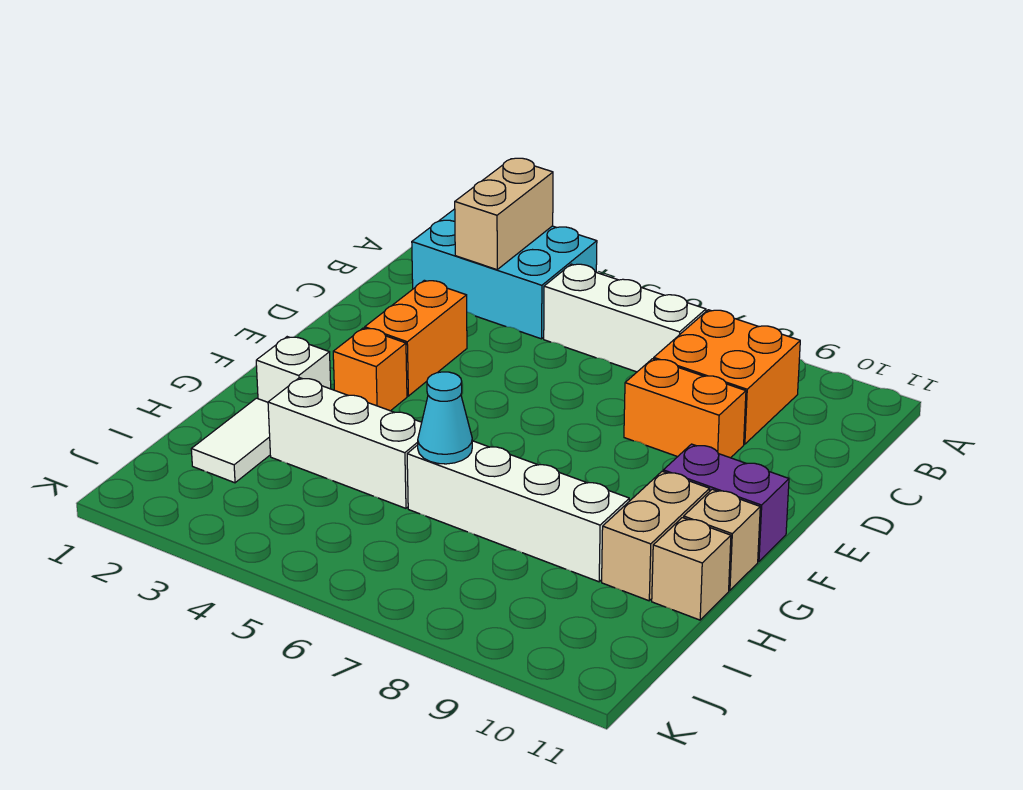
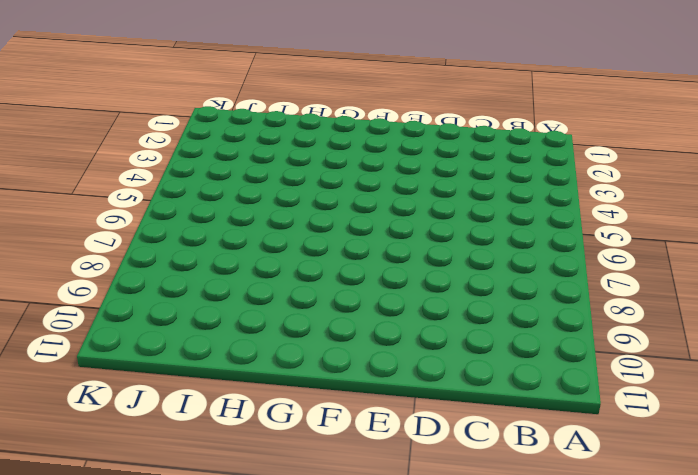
none -> cyan brick A2:B4 level 1
none -> white brick B5:B7 level 1
none -> orange brick B8:C9 level 1

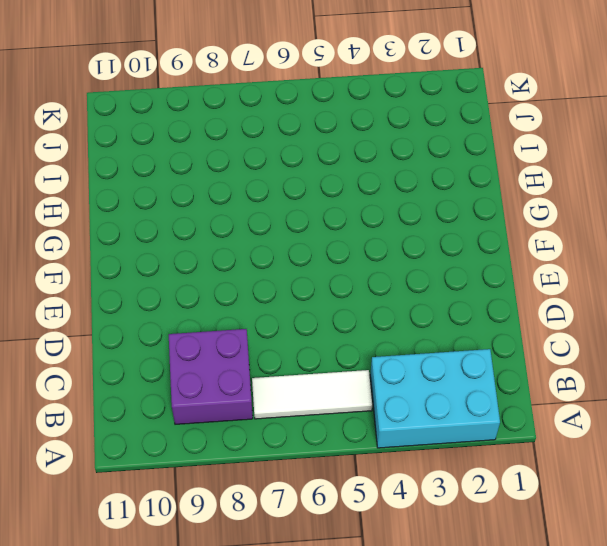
white tile B5:B7 level 1 -> white brick B5:B7 level 1
purple brick B8:C9 level 1 -> orange brick B8:C9 level 1
none -> orange brick D3:E3 level 1
none -> orange brick D8:D9 level 1
none -> orange brick F3 level 1

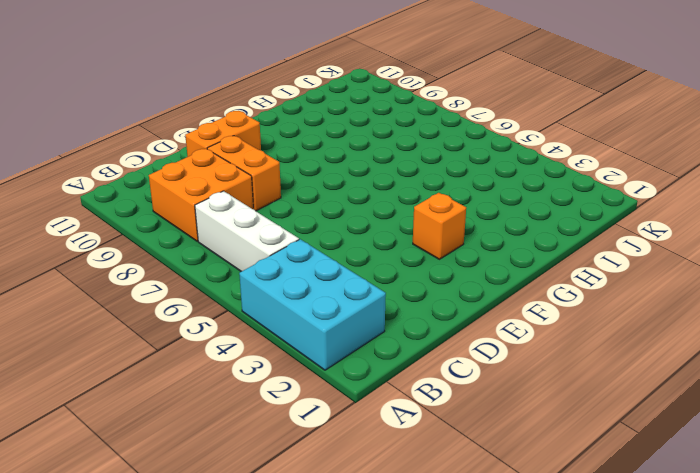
orange brick D10:E10 level 1 -> orange brick D3:E3 level 1
none -> purple brick F10:F11 level 1
none -> white brick G2 level 1
none -> tan brick G10:H10 level 1

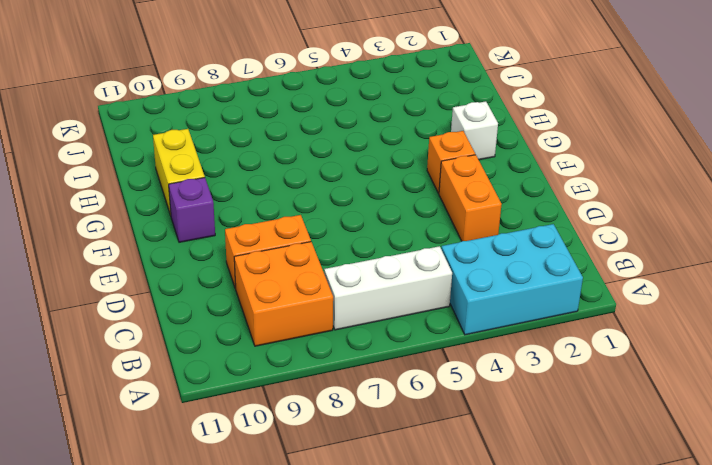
purple brick F10 level 1 -> purple brick F10:F11 level 1
yellow brick G10:H10 level 1 -> tan brick G10:H10 level 1
none -> tan brick G11 level 1
none -> white tile H2:I2 level 1
none -> white brick H3:H5 level 1

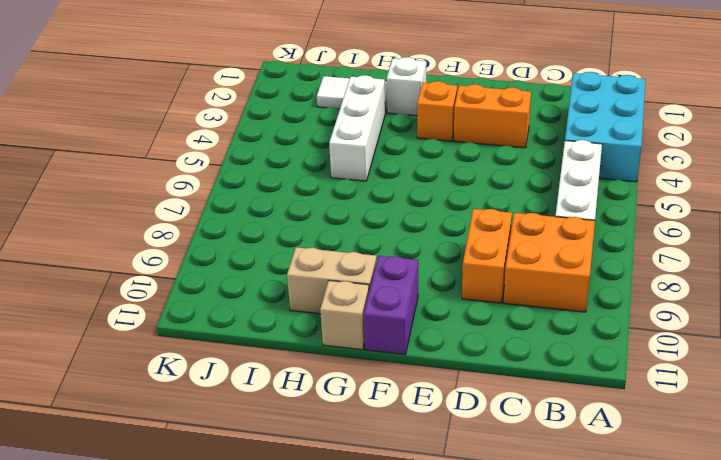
none -> white brick H6:H9 level 1
none -> tan brick H11 level 1
none -> tan brick A3:B3 level 2

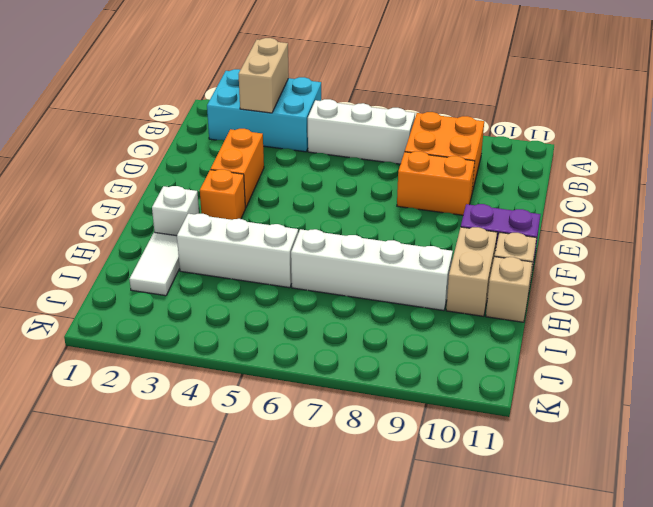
none -> cyan cone H6 level 2

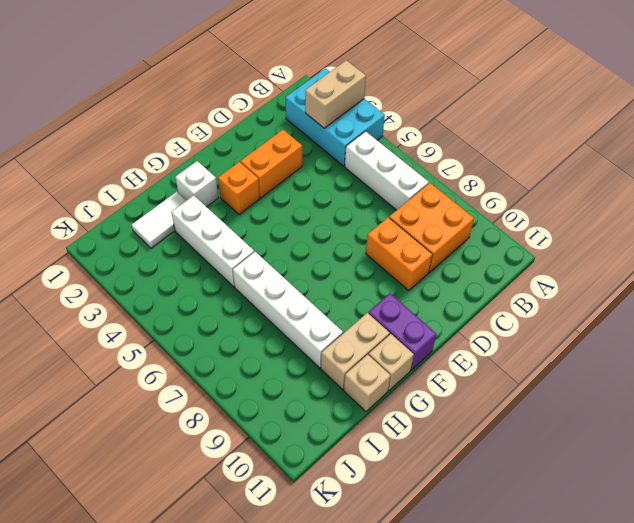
none -> cyan cone H6 level 2

